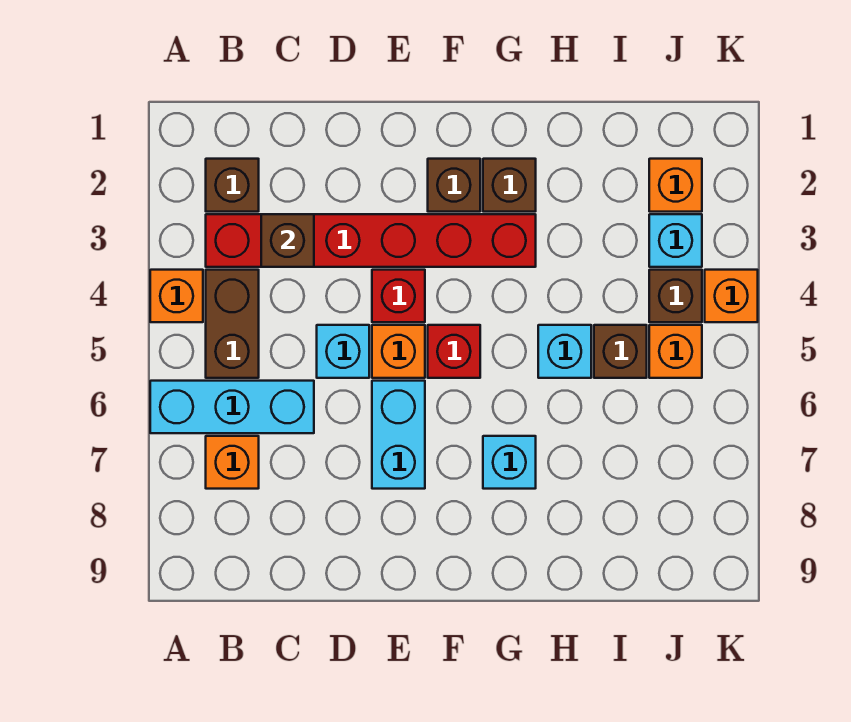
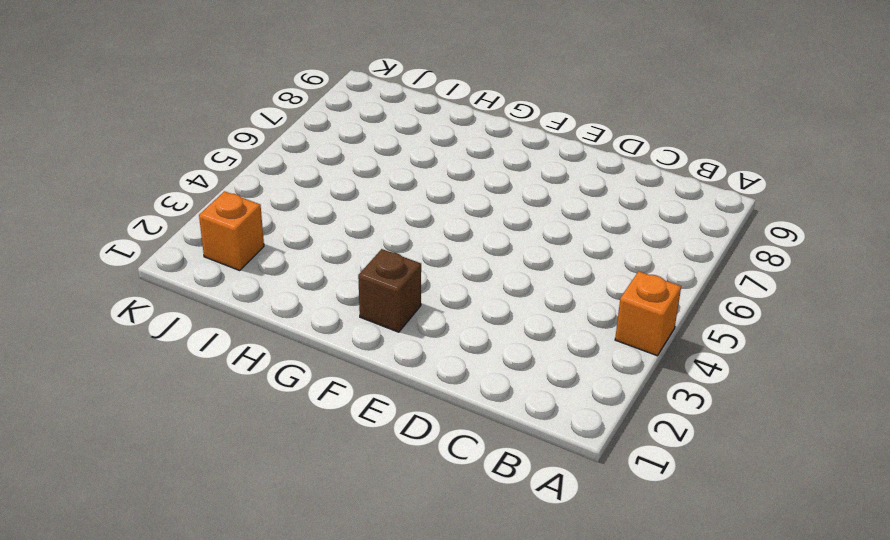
none -> cyan brick A6:C6 level 1
none -> brown brick B2 level 1
none -> red brick B3:G3 level 1

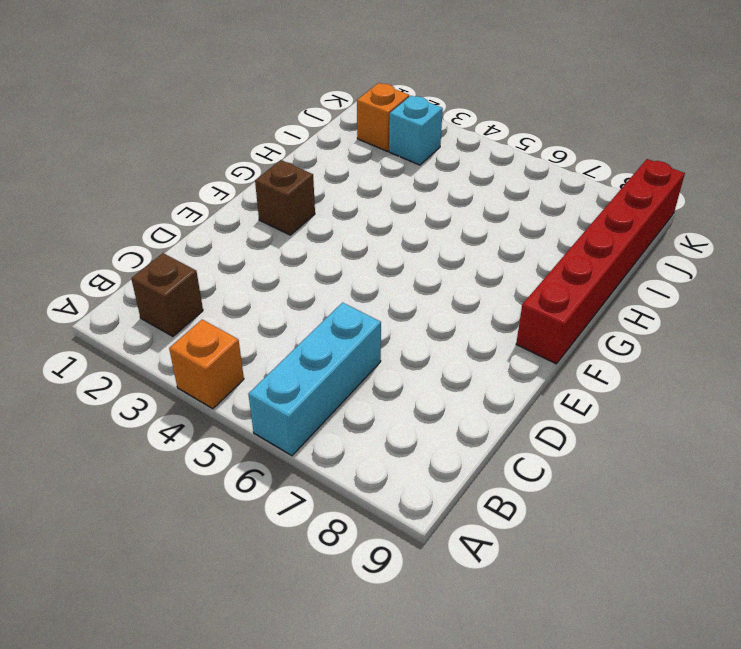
red brick F9:K9 level 1 -> red brick B3:G3 level 1
none -> brown brick B4:B5 level 1
none -> orange brick B7 level 1
none -> cyan brick D5 level 1

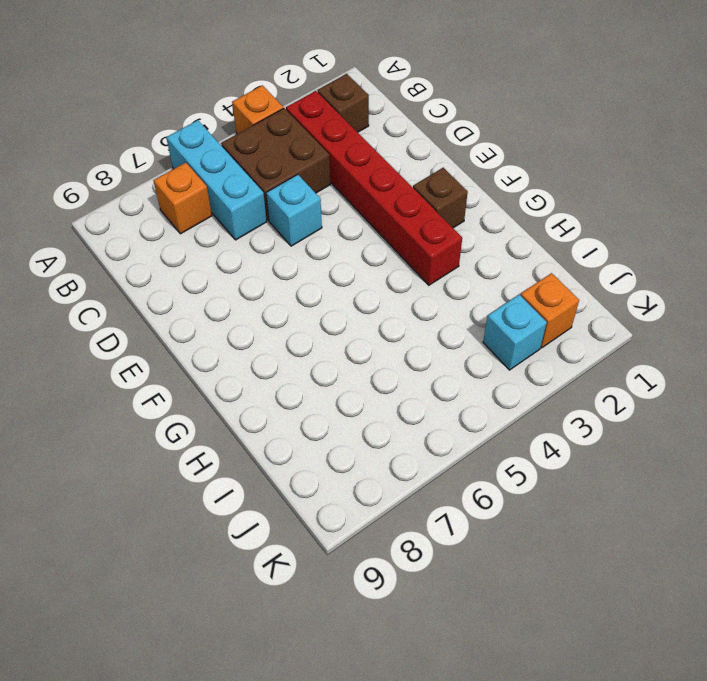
brown brick B4:C5 level 1 -> brown brick B4:B5 level 1
none -> red brick E4 level 1
none -> orange brick E5 level 1
none -> cyan brick E6:E7 level 1

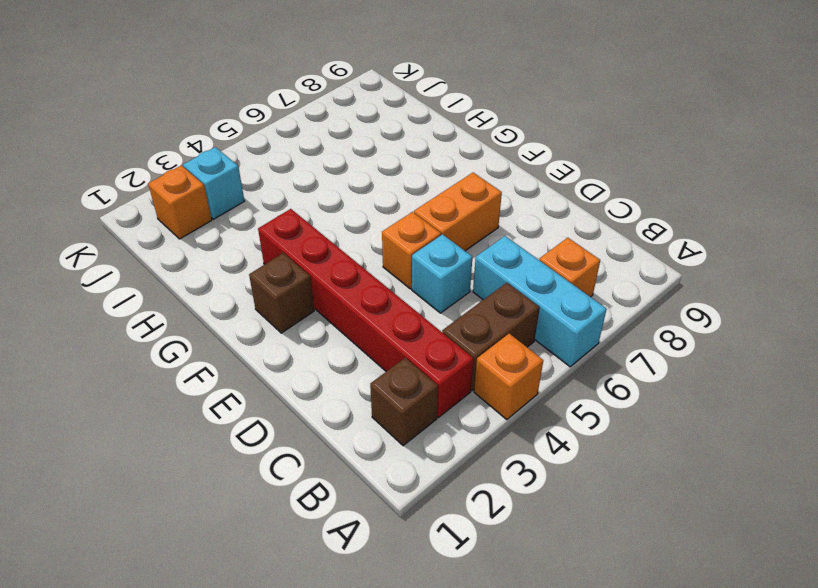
orange brick E6:E7 level 1 -> cyan brick E6:E7 level 1
none -> red brick E4 level 1
none -> red brick F5 level 1
none -> brown brick G2 level 1

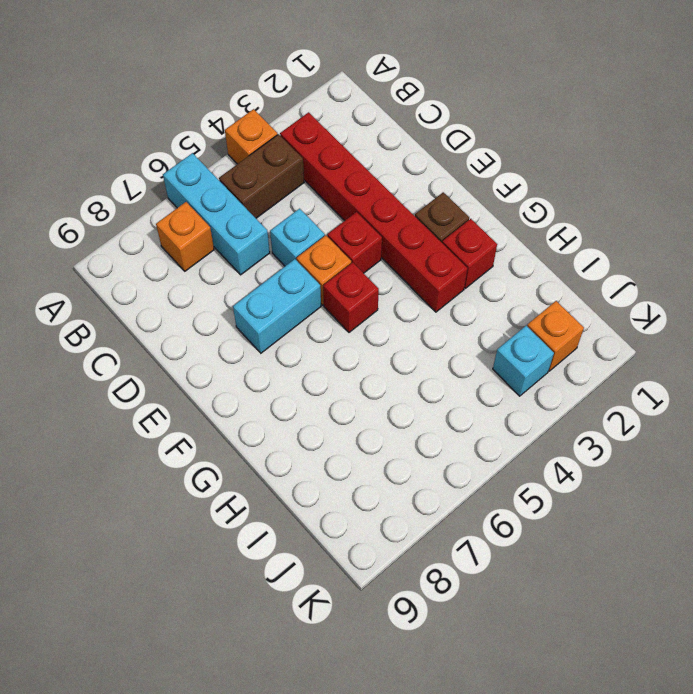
red brick G2 level 1 -> brown brick G2 level 1
none -> brown brick B2 level 1
none -> cyan brick G7 level 1
none -> cyan brick H5 level 1

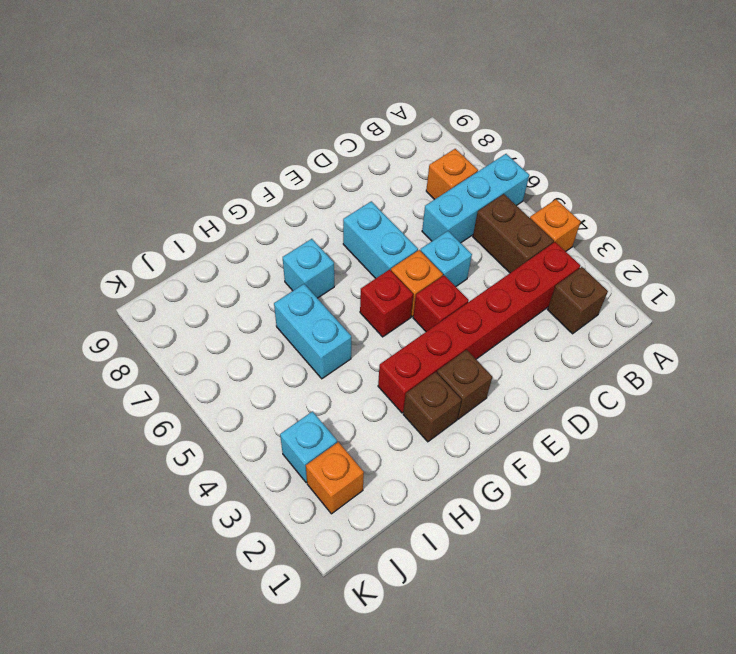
cyan brick H5:H6 level 1 -> cyan brick H5 level 1
none -> brown brick I5 level 1
none -> brown brick J4 level 1
none -> orange brick J5 level 1

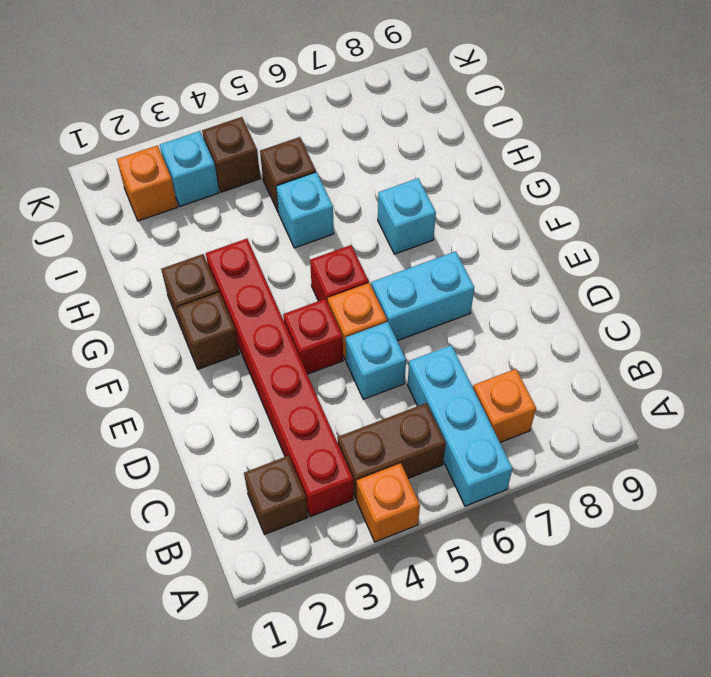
none -> orange brick J5 level 1
none -> orange brick K4 level 1
none -> brown brick C3 level 2

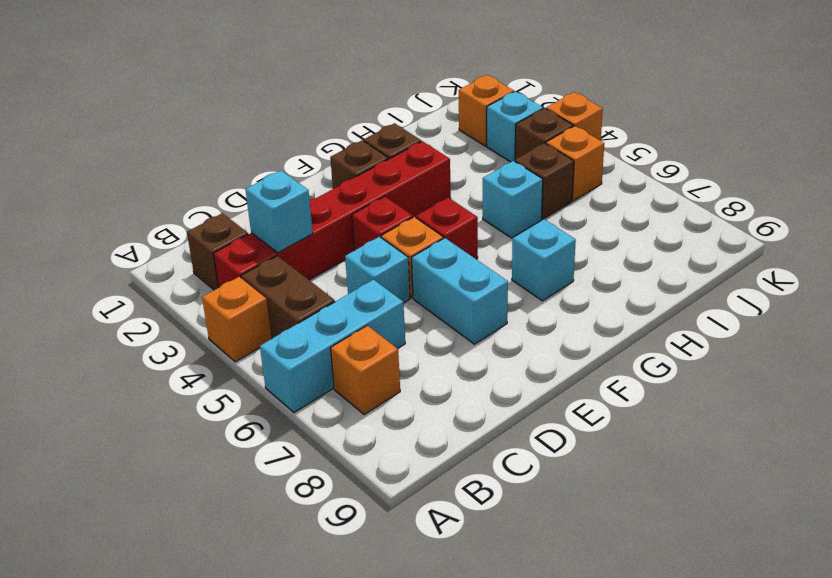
cyan brick C3 level 2 -> brown brick C3 level 2

